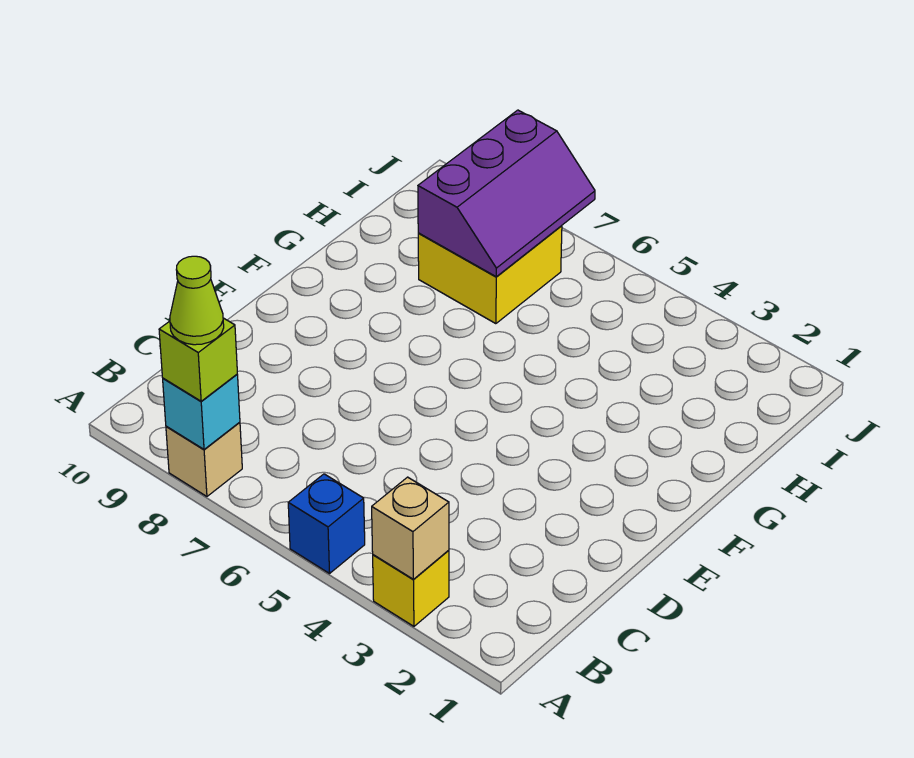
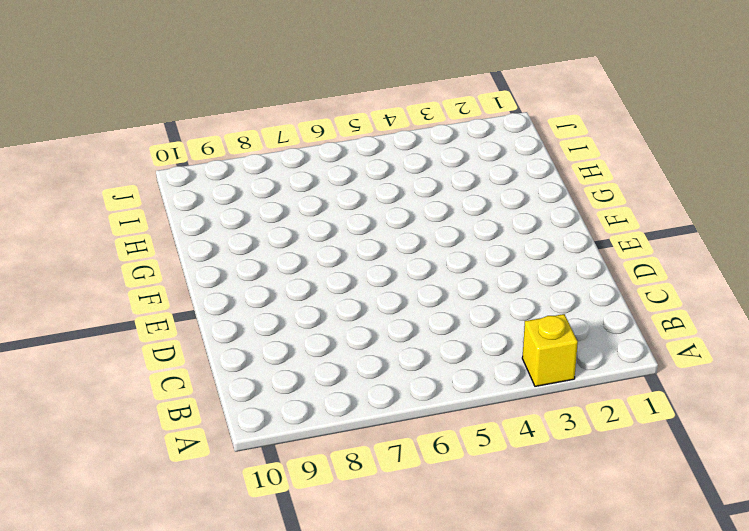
none -> blue brick A5 level 1
none -> tan brick A8 level 1

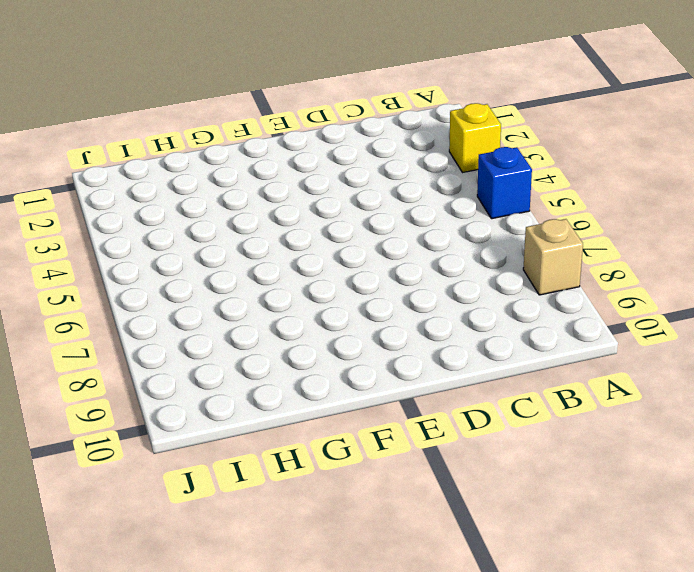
none -> yellow brick H7:I8 level 1
none -> tan brick A3 level 2

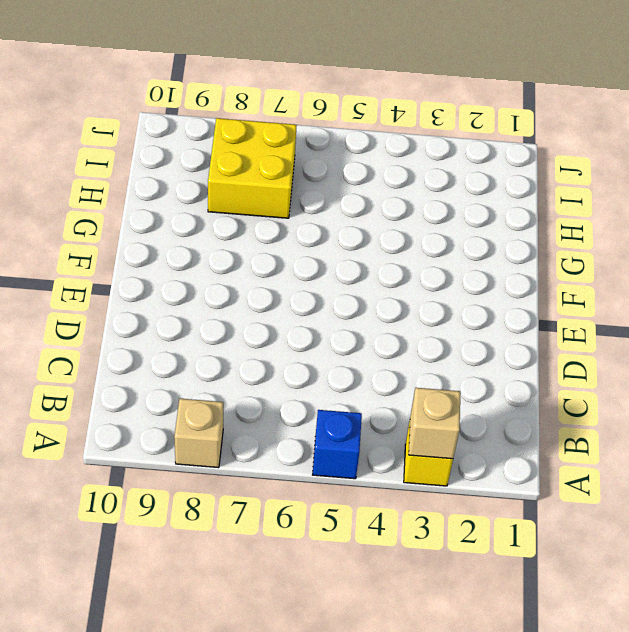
none -> cyan brick A8 level 2
none -> purple slope H7:J8 level 2 top 8

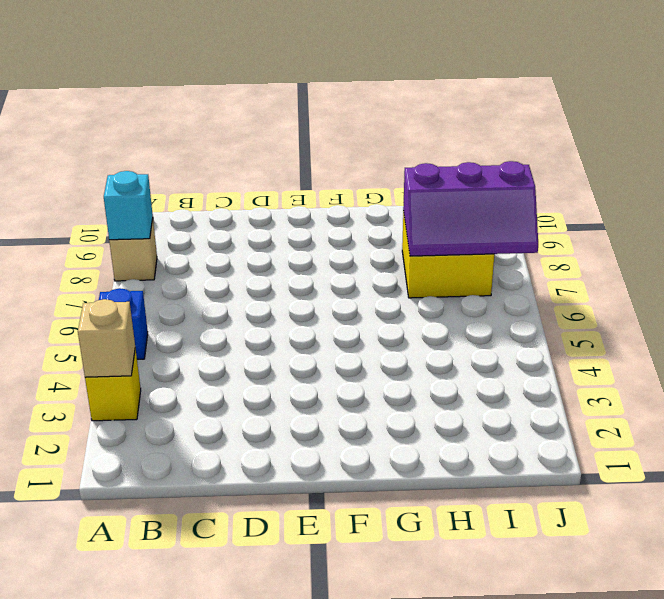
none -> lime brick A8 level 3
none -> lime cone A8 level 4

